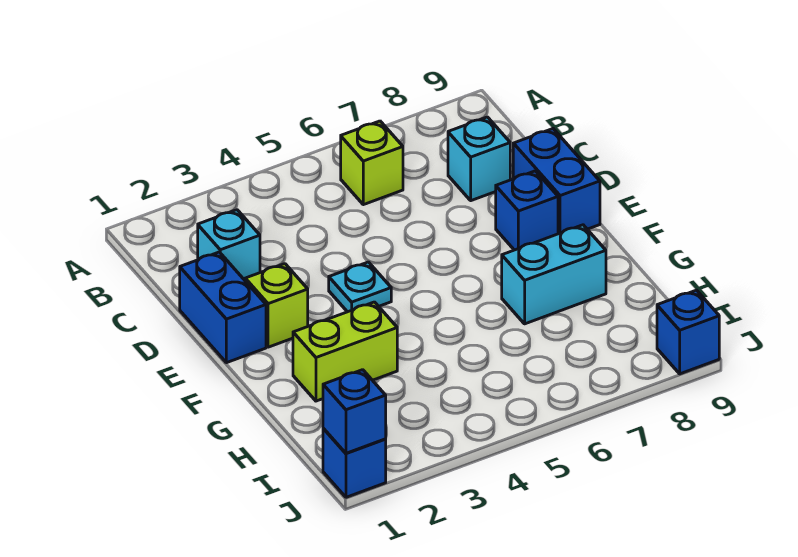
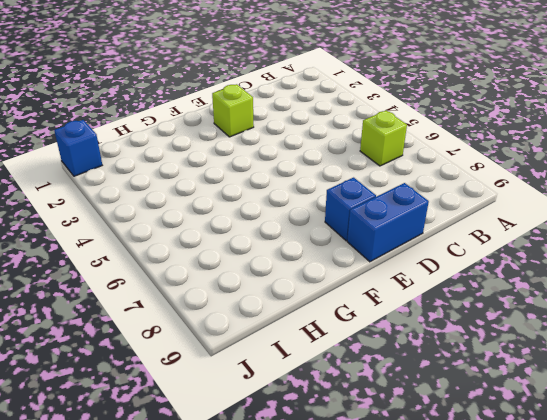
none -> cyan brick C2 level 1
none -> cyan brick C8 level 1
none -> blue brick D1:E1 level 1

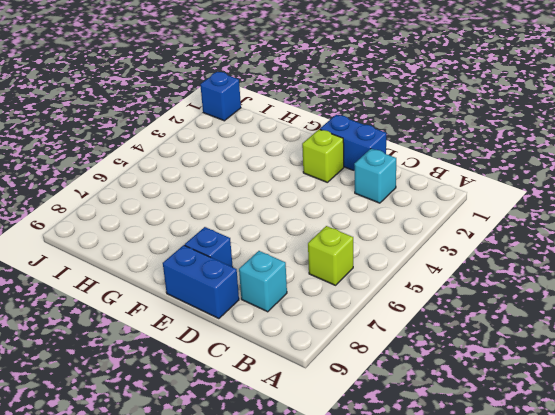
none -> cyan plate E4 level 1
none -> lime brick G2:G3 level 1
none -> cyan brick G7:G8 level 1

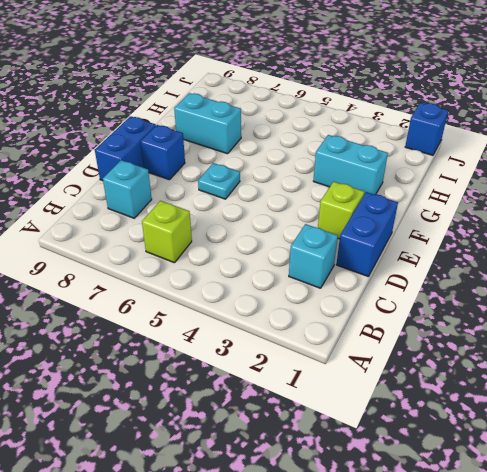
cyan plate E6 level 1 -> cyan plate E4 level 1
cyan brick G2:G3 level 1 -> lime brick G2:G3 level 1
none -> blue brick J9 level 1
none -> blue brick J1 level 2

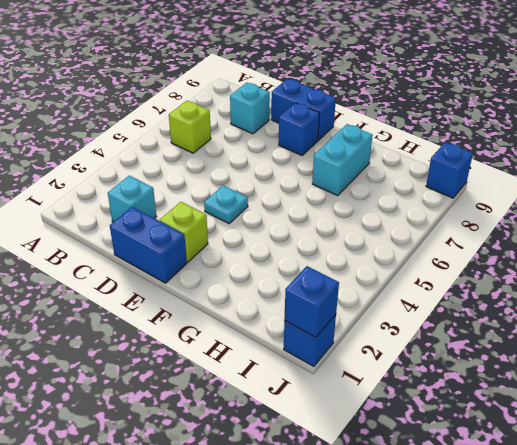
none -> lime brick G2:G3 level 1

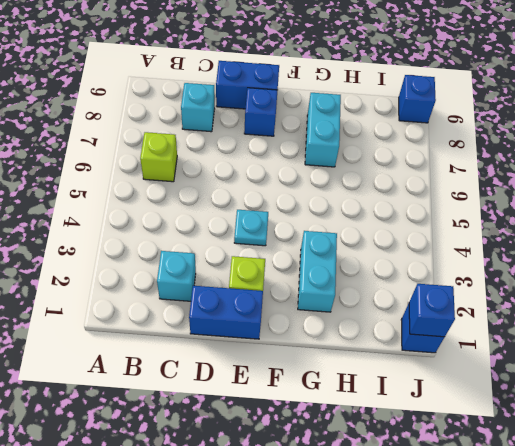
cyan brick G2:G3 level 1 -> lime brick G2:G3 level 1

